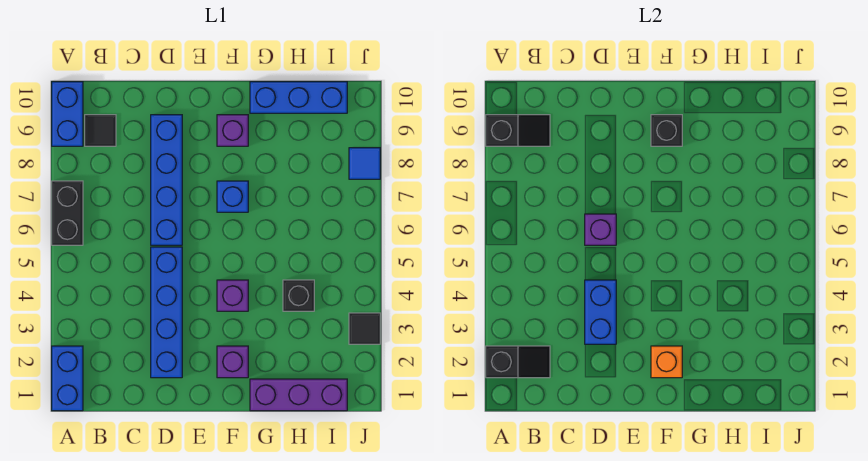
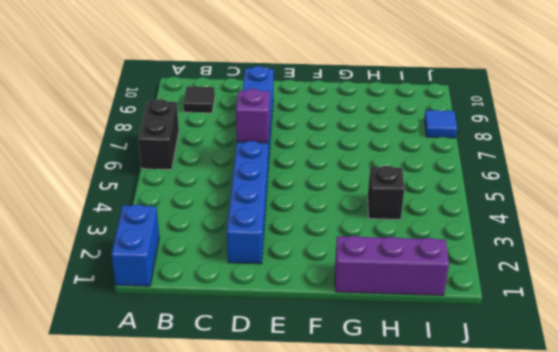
none -> blue brick A9:A10 level 1
none -> purple brick F2 level 1
none -> purple brick F4 level 1

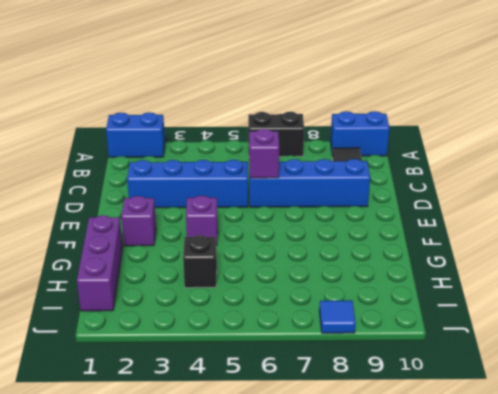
none -> blue brick F7 level 1
none -> purple brick F9 level 1
none -> blue brick G10:I10 level 1

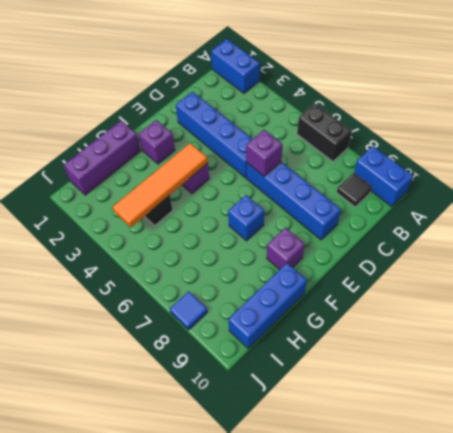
orange tile F4:I4 level 2 -> none
none -> black tile J3 level 1
none -> black slope A2:B2 level 2 top A
none -> black slope A9:B9 level 2 top A

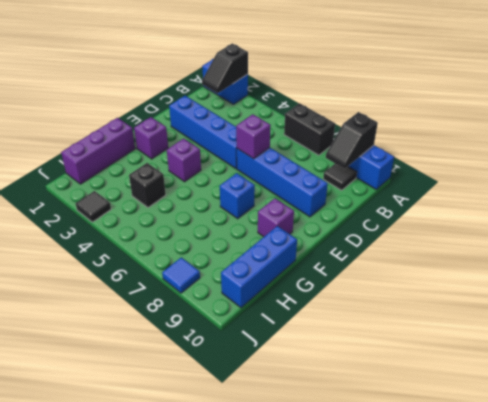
none -> blue brick D3:D4 level 2
none -> orange brick F2 level 2
none -> black brick F9 level 2

